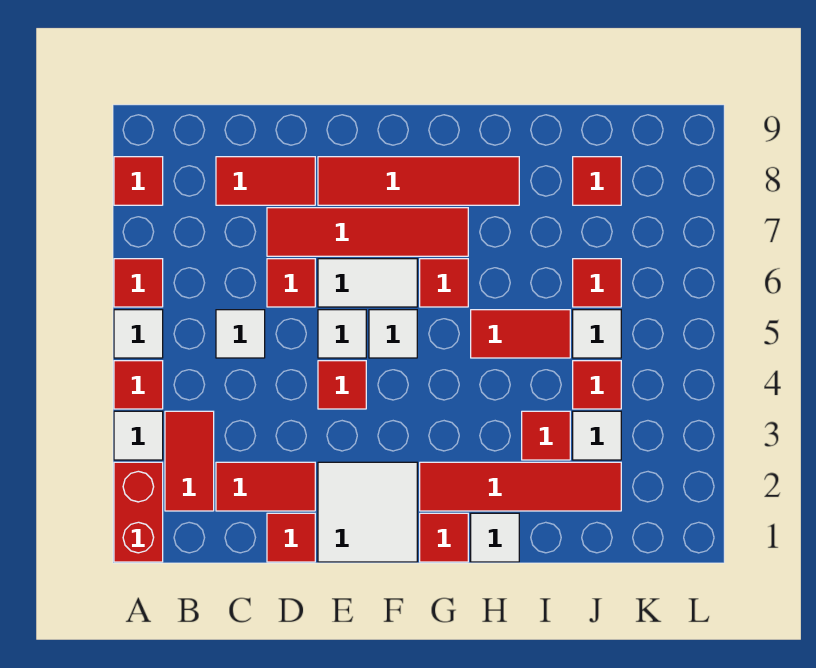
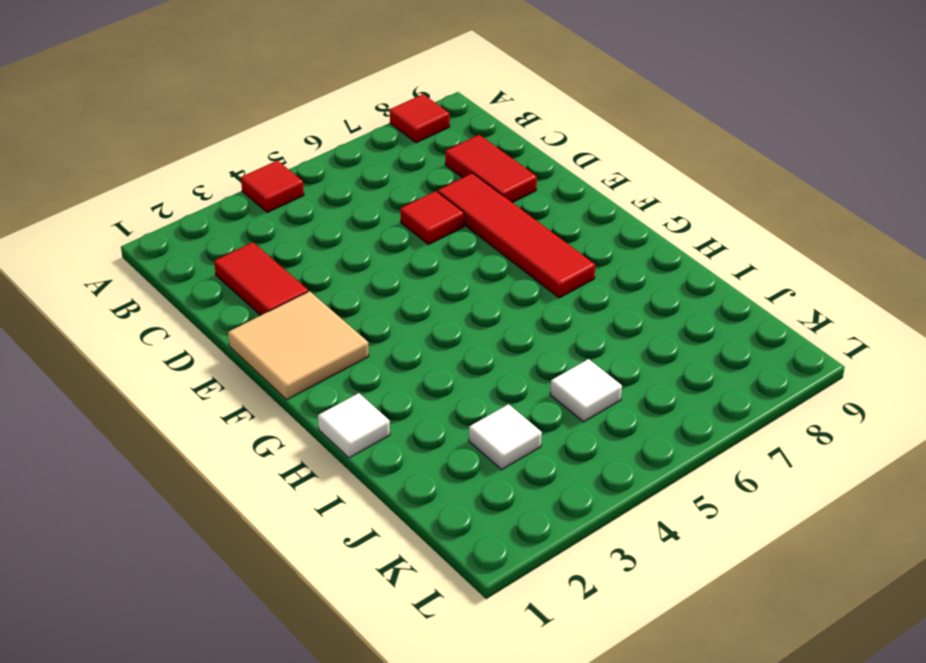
tan tile E1:F2 level 1 -> white tile E1:F2 level 1
none -> red brick A1:A2 level 1
none -> white tile A3 level 1
none -> white tile A5 level 1
none -> red tile A6 level 1

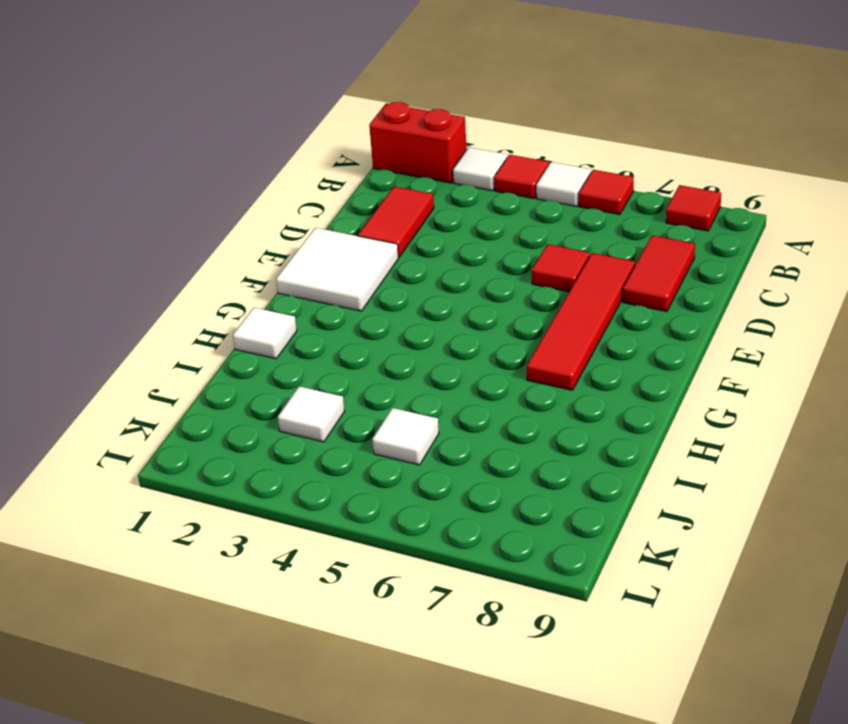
none -> red tile B2:B3 level 1
none -> white tile C5 level 1
none -> red tile D1 level 1
none -> red tile E4 level 1

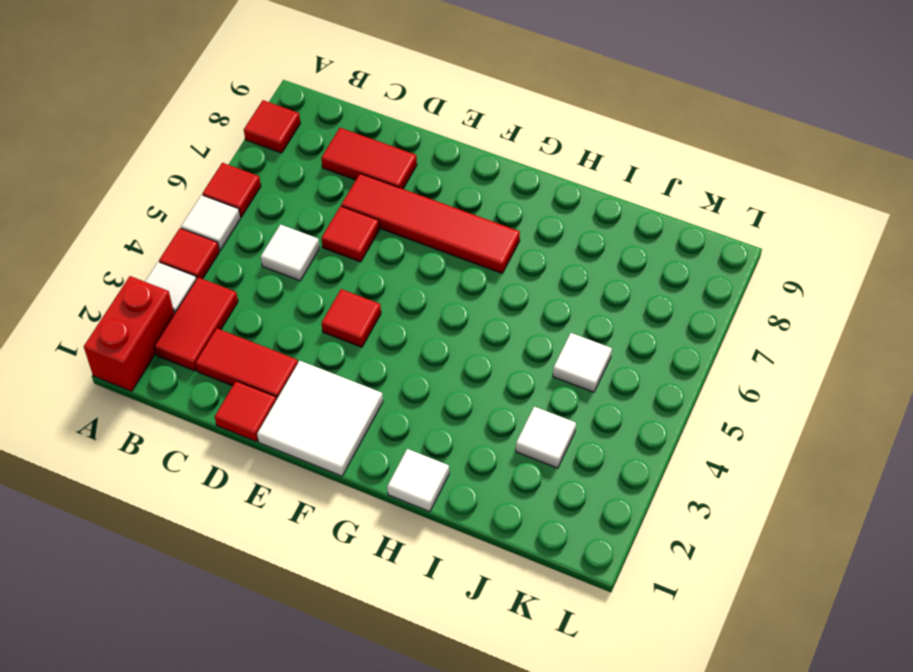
none -> white tile E5 level 1
none -> white tile E6:F6 level 1
none -> red tile E8:H8 level 1
none -> white tile F5 level 1

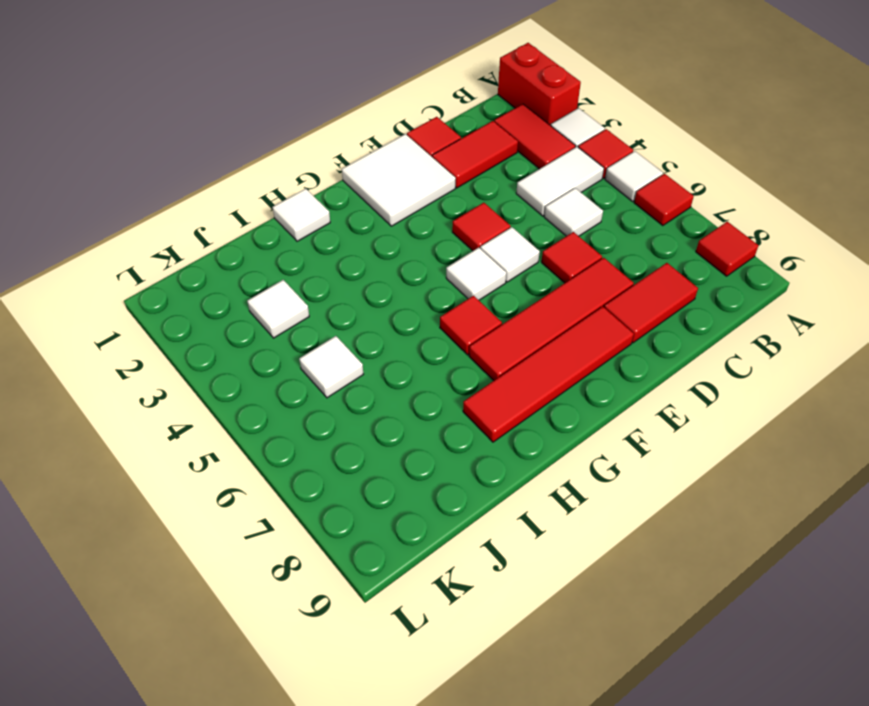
white tile B4:C4 level 1 -> white tile E6:F6 level 1
none -> red tile G1 level 1
none -> red tile G2:J2 level 1
none -> red tile H5:I5 level 1
none -> red tile I3 level 1

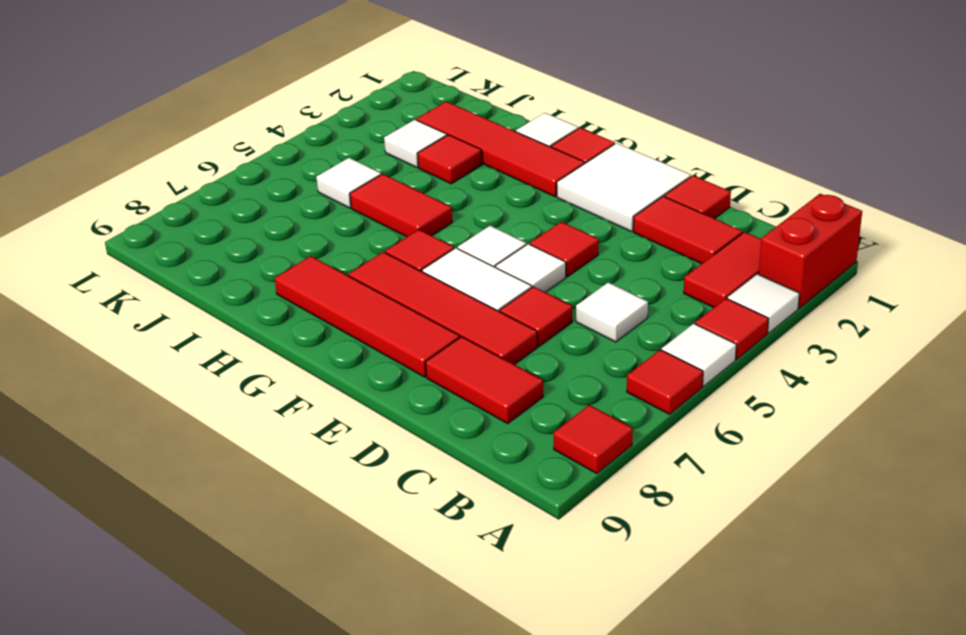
none -> red tile J4 level 1
none -> red tile J6 level 1
none -> red tile J8 level 1

